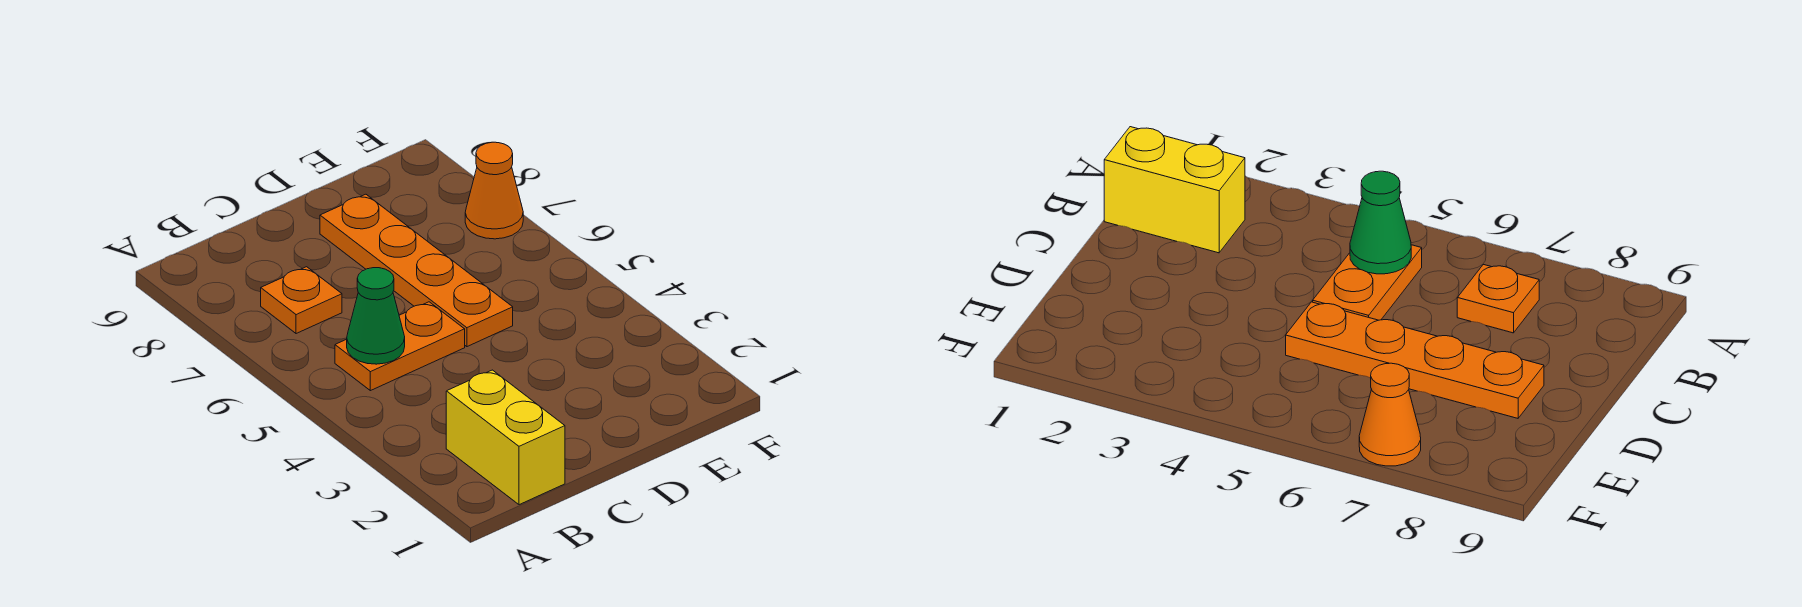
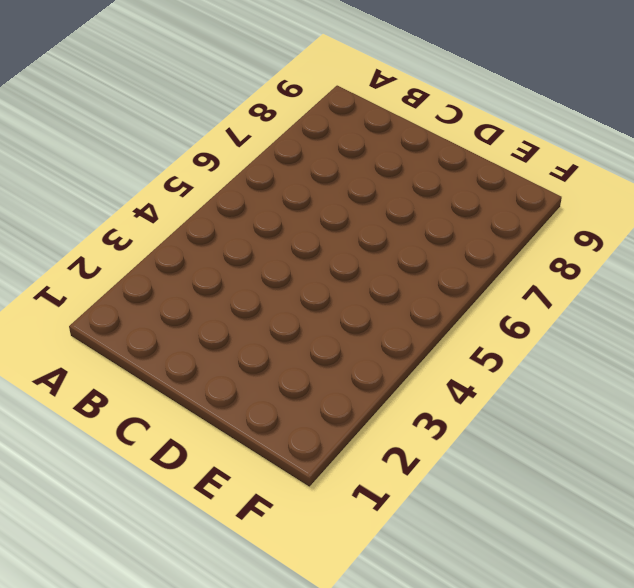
none -> yellow brick B1:B2 level 1
none -> orange plate B5:C5 level 1

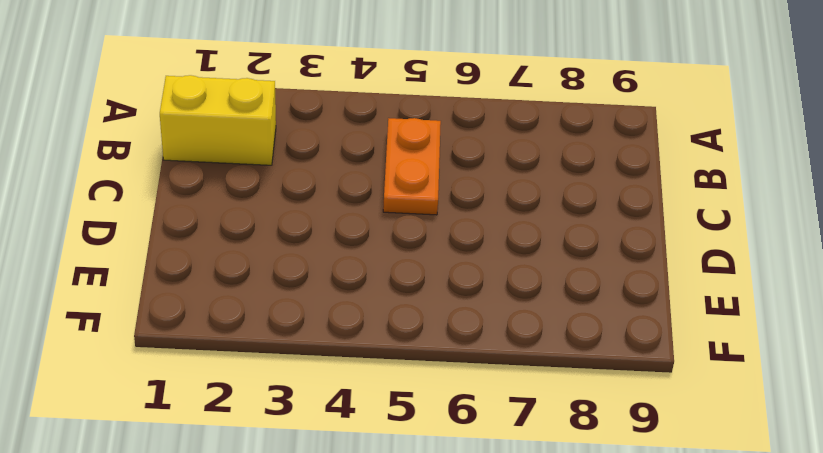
none -> orange plate B7 level 1
none -> orange plate D5:D8 level 1

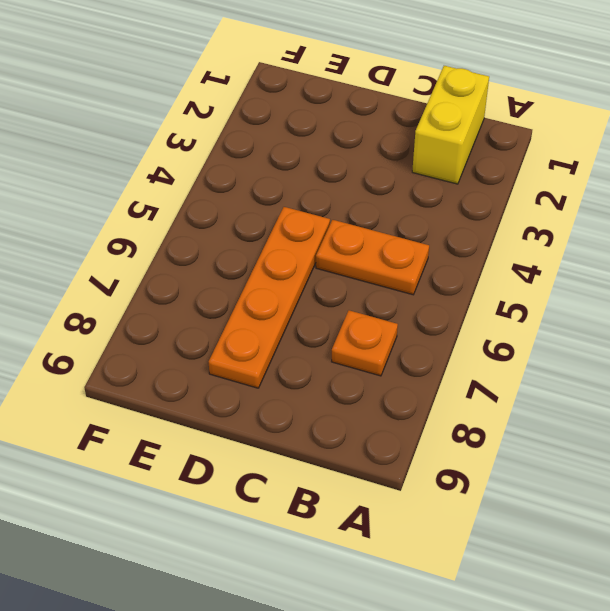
none -> orange cone F7 level 1
none -> green cone B5 level 2

